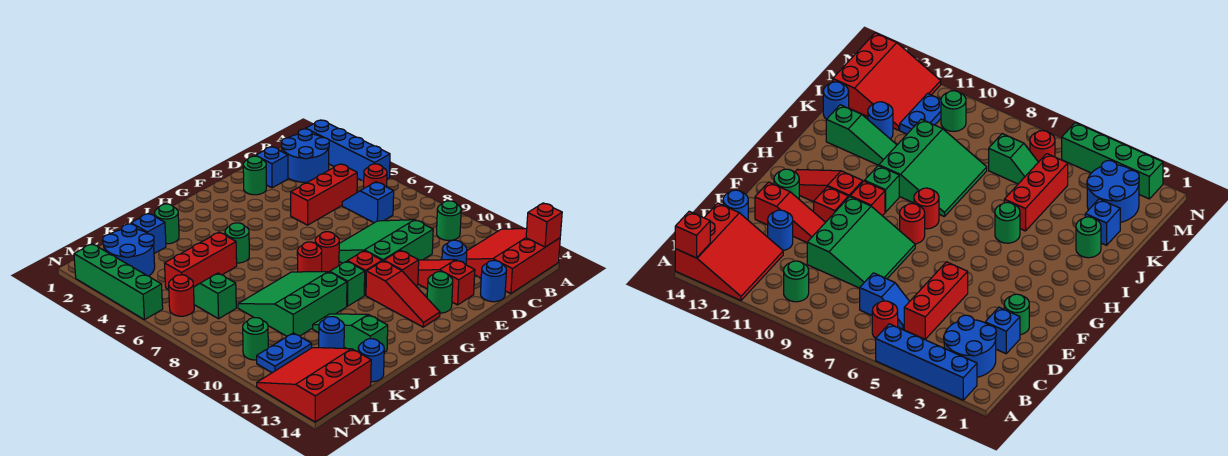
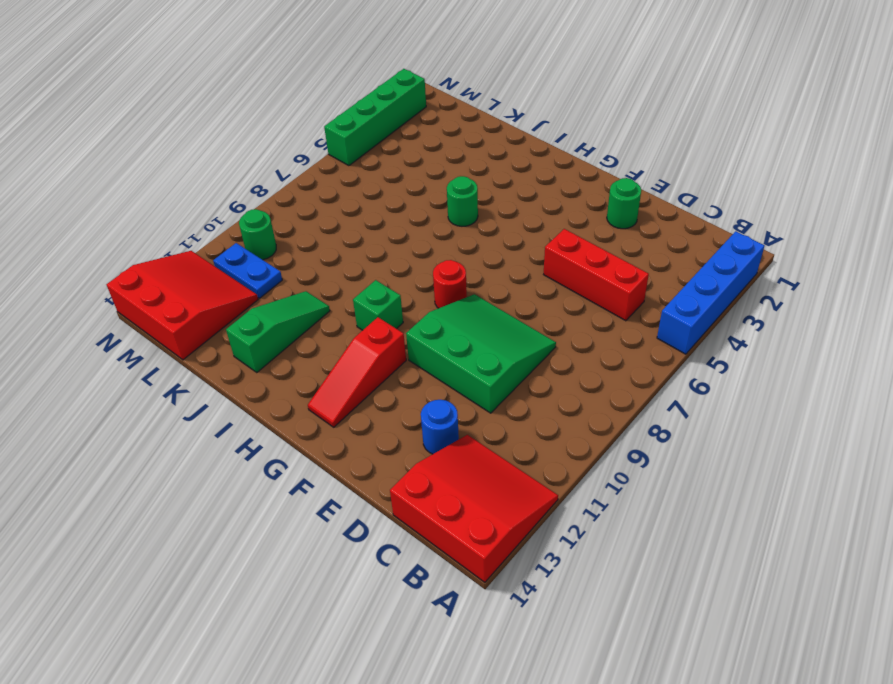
none -> blue round brick B2:C3 level 1
none -> red round brick B6 level 1
none -> green round brick B10 level 1
none -> blue slope C6:C7 level 1 top 7

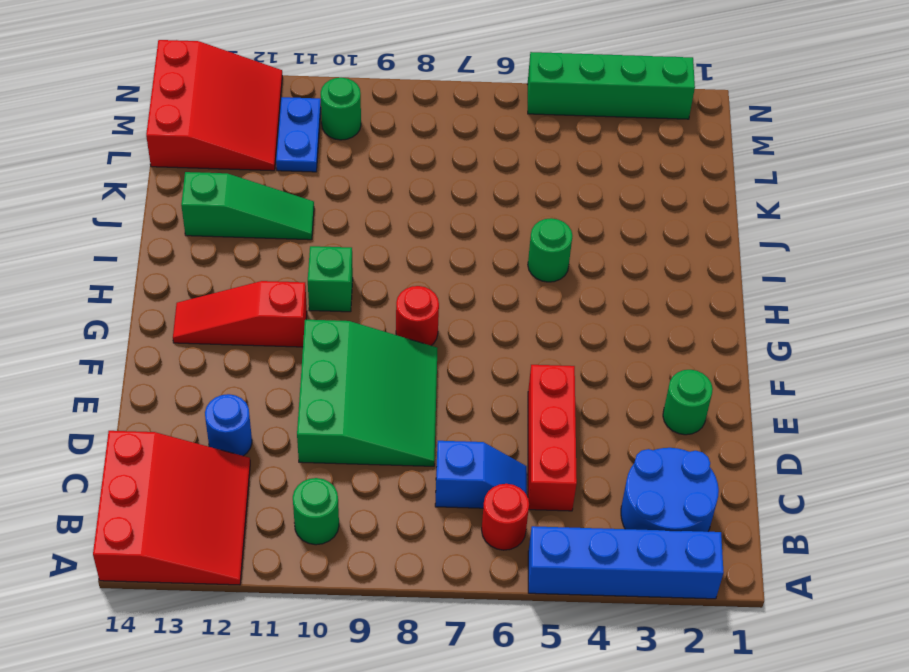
none -> blue brick D2 level 1
none -> blue round brick D14 level 1
none -> red slope E11:E13 level 1 top 13
none -> red brick F11 level 1

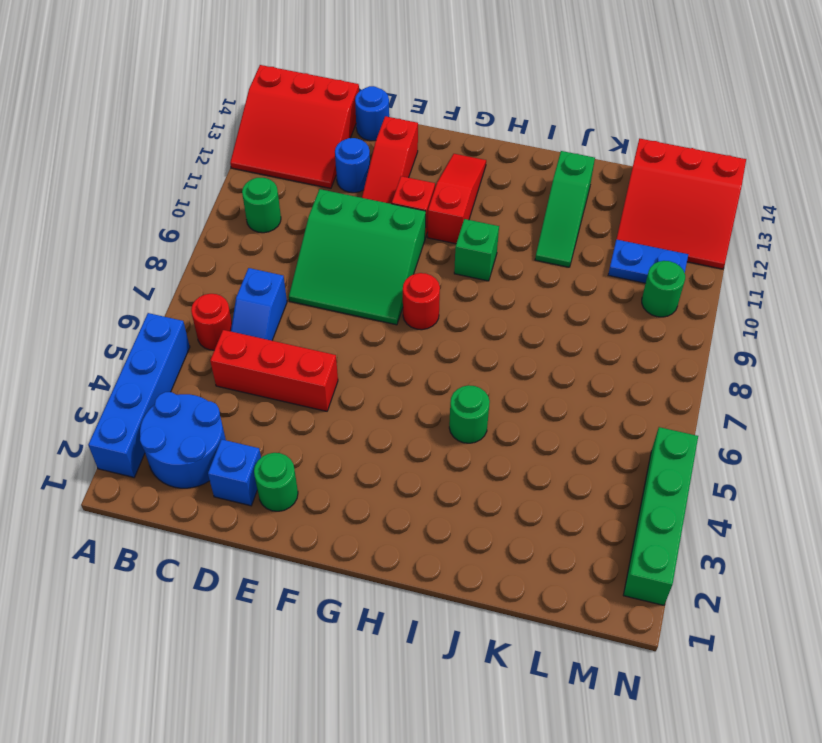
none -> green round brick F13 level 1
none -> red brick G10 level 1
none -> red round brick H8 level 1
none -> green slope I8:K10 level 1 top 10

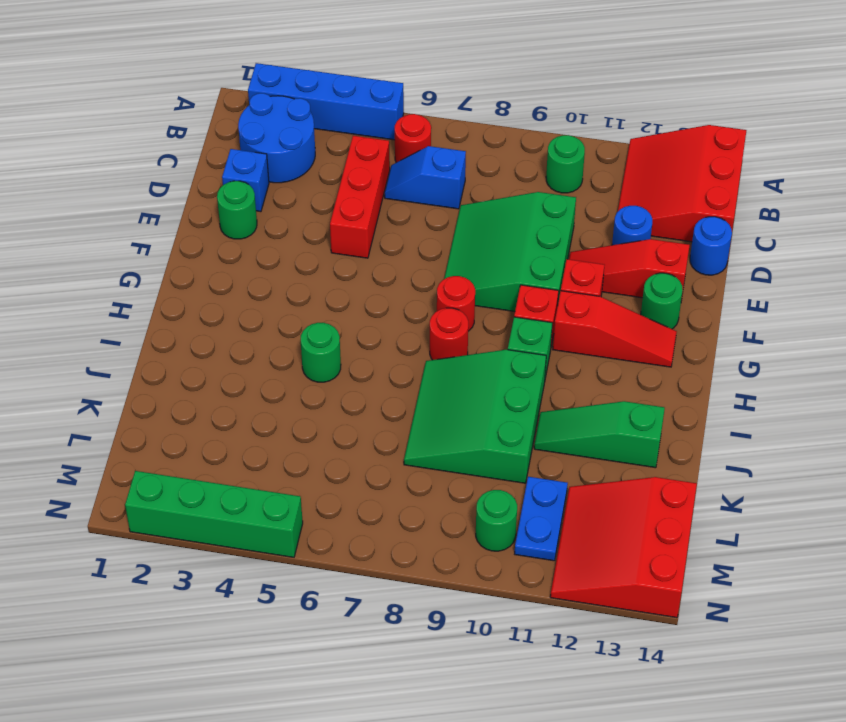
none -> green round brick J2 level 1
none -> red brick J5:L5 level 1
none -> blue brick K2 level 1
none -> blue round brick K12 level 1

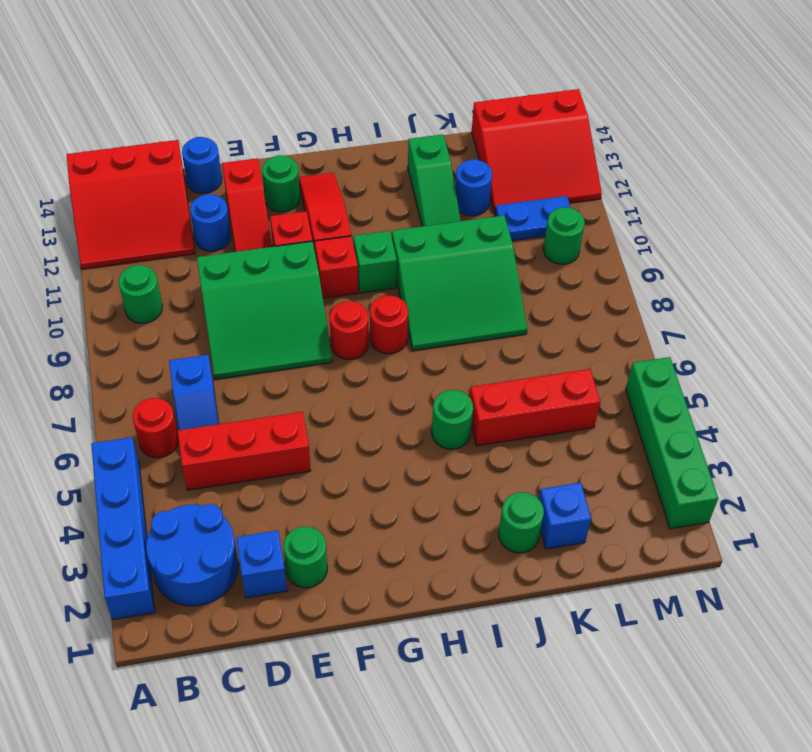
none -> blue round brick K14 level 1
none -> blue round brick L2:M3 level 1
none -> green slope L6:L7 level 1 top 7
none -> red round brick M6 level 1

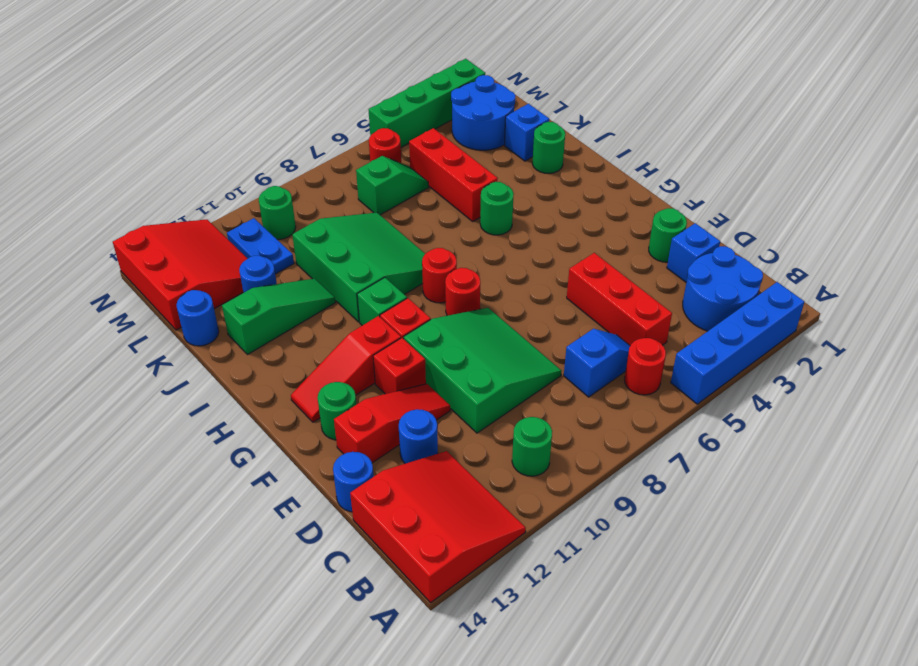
none -> red brick A14 level 2

